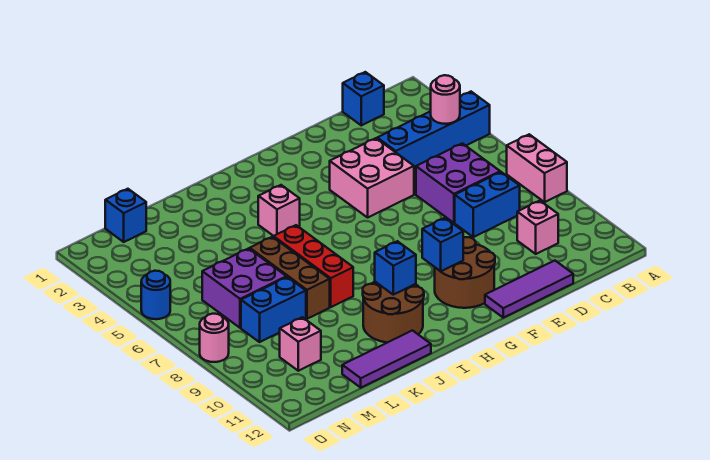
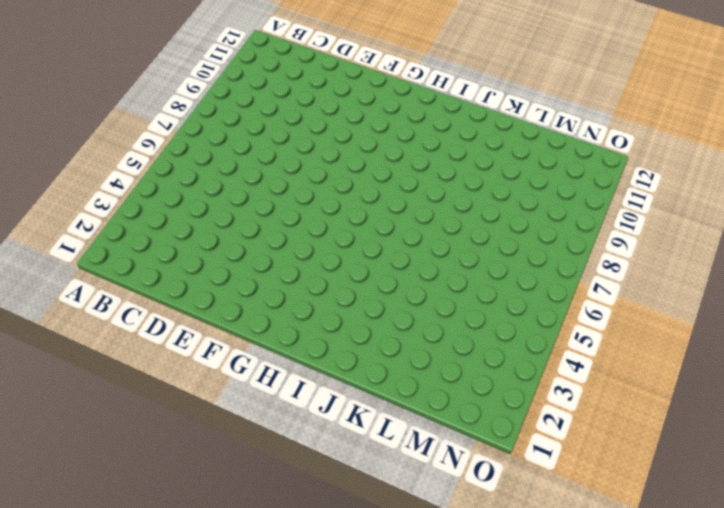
none -> blue brick A4:D4 level 1
none -> pink brick A7:A8 level 1
none -> blue brick C1 level 1

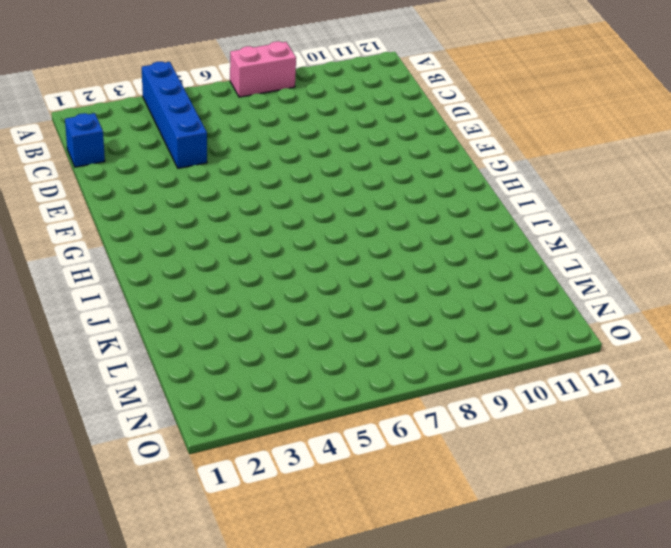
none -> purple brick C6:D7 level 1
none -> blue brick C8:D8 level 1
none -> pink brick C10 level 1

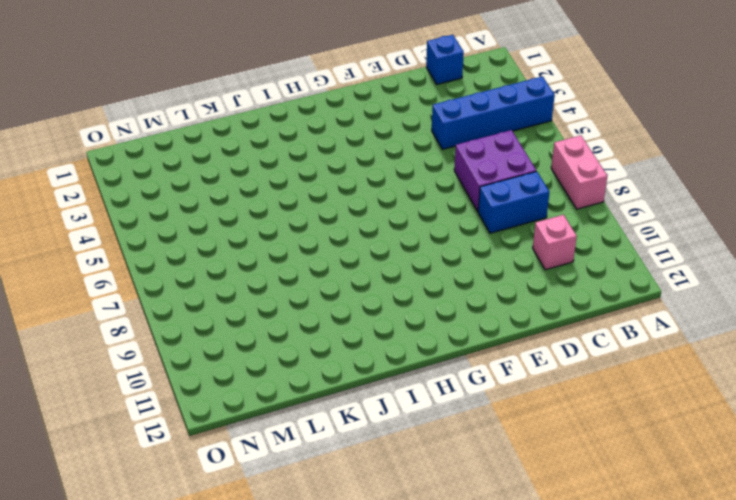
none -> purple tile D12:F12 level 1
none -> pink brick E4:F5 level 1
none -> brown round brick F10:G11 level 1

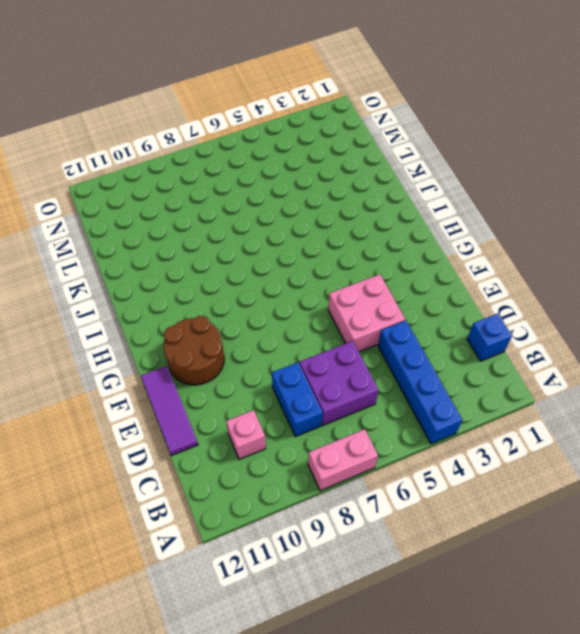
none -> pink brick I4 level 1
none -> brown round brick I10:J11 level 1
none -> red brick J6:J8 level 1

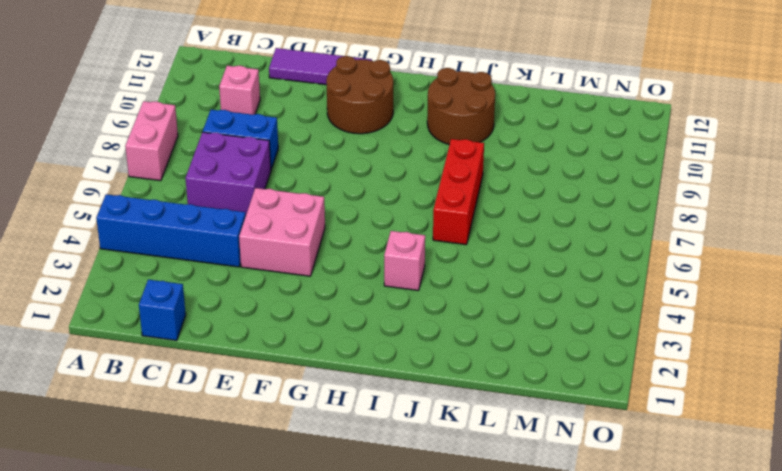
none -> purple tile J12:L12 level 1
none -> brown brick K6:K8 level 1
none -> purple brick L6:M7 level 1

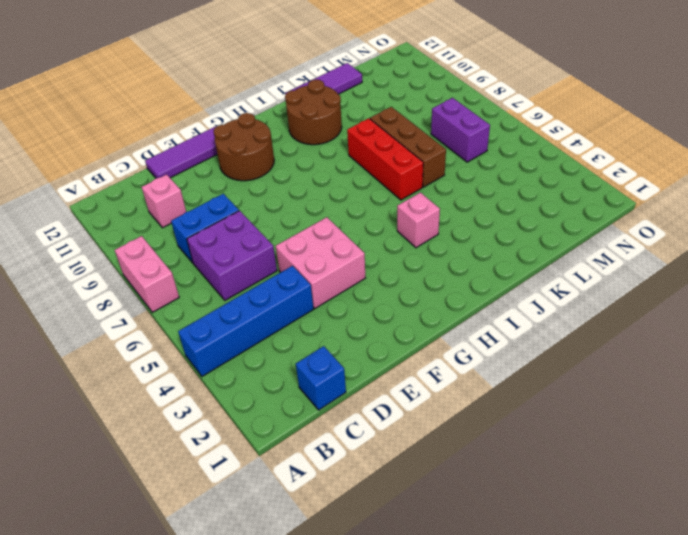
purple brick M6:M7 level 1 -> purple brick L6:M7 level 1
none -> blue brick L8:M8 level 1
none -> blue brick M1 level 1
none -> pink brick M10 level 1

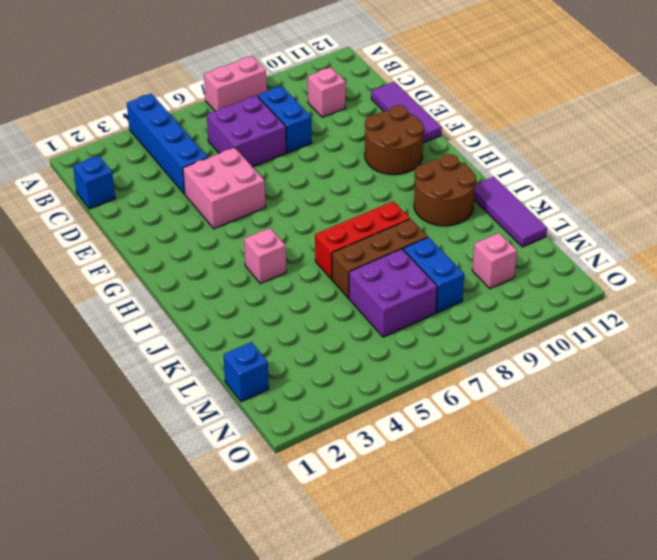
none -> blue round brick O5 level 1
none -> pink round brick O8 level 1
none -> pink round brick B4 level 2

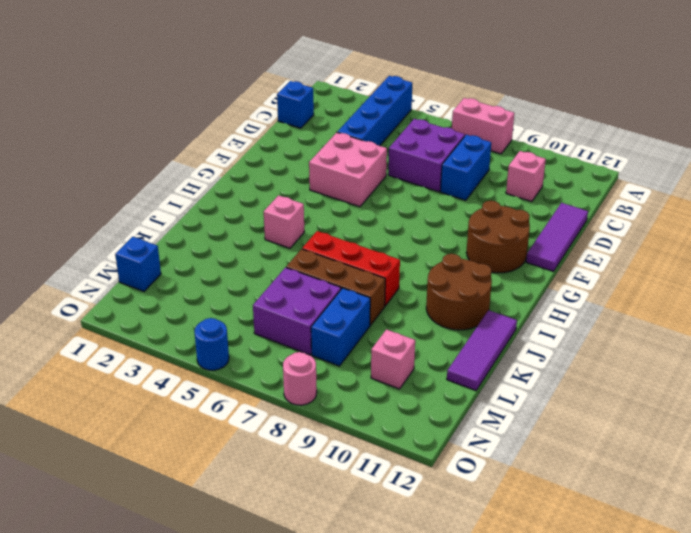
none -> pink round brick B4 level 2
none -> blue brick G10 level 2
none -> blue brick I10 level 2

